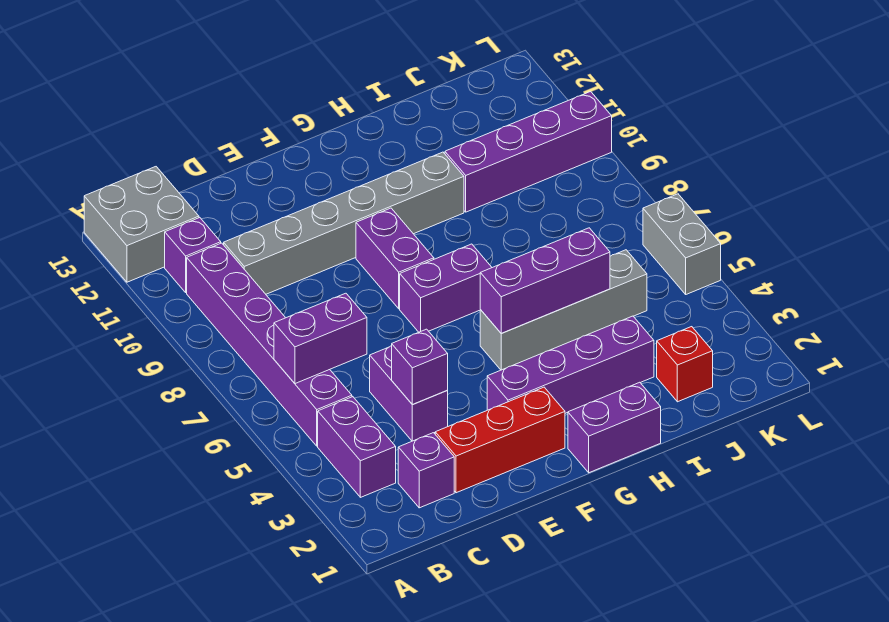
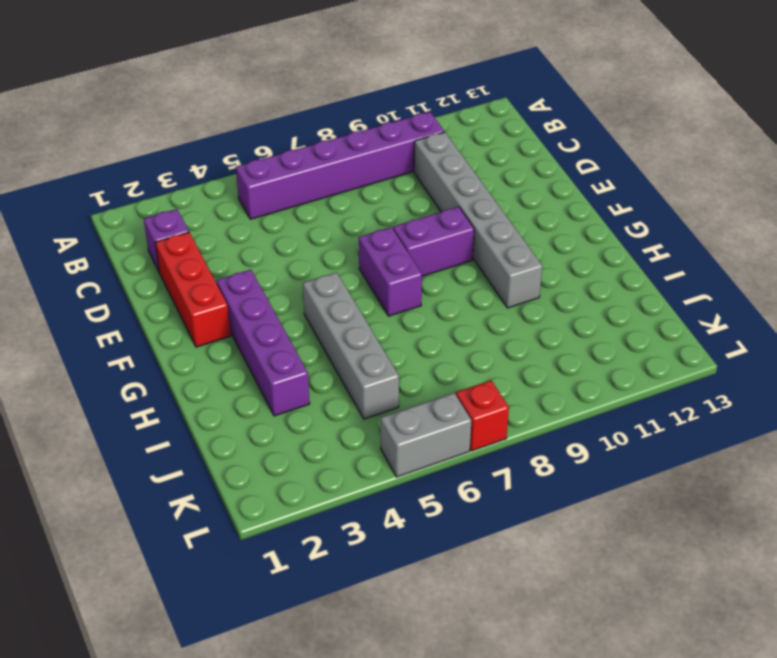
red brick L7 level 1 -> red brick J2 level 1
none -> grey brick A12:B13 level 1
none -> purple brick B3:B4 level 1
none -> purple brick B11 level 1

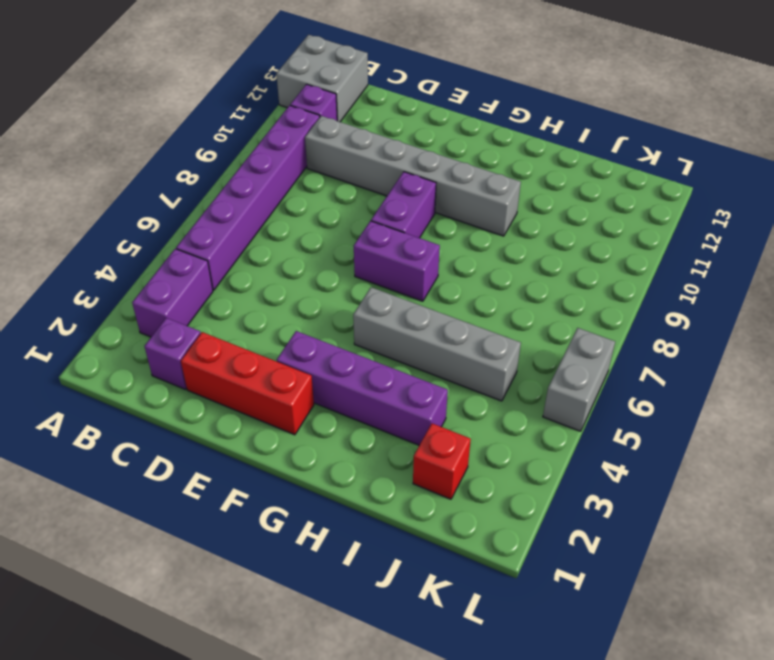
none -> purple brick D4:D5 level 1
none -> purple brick G1:H1 level 1
none -> purple brick I10:L10 level 1

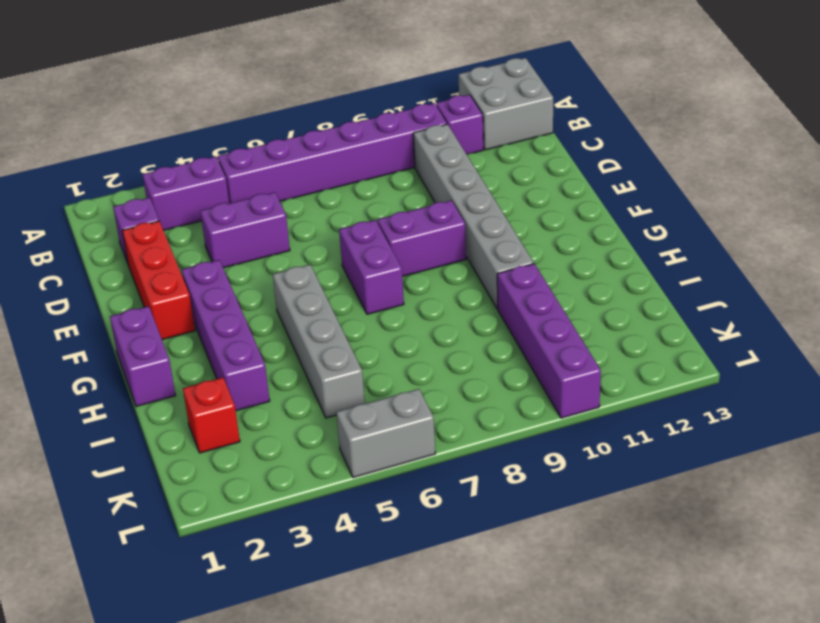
none -> purple brick B6:C6 level 2
none -> purple brick D4 level 2
none -> purple brick G5:I5 level 2

